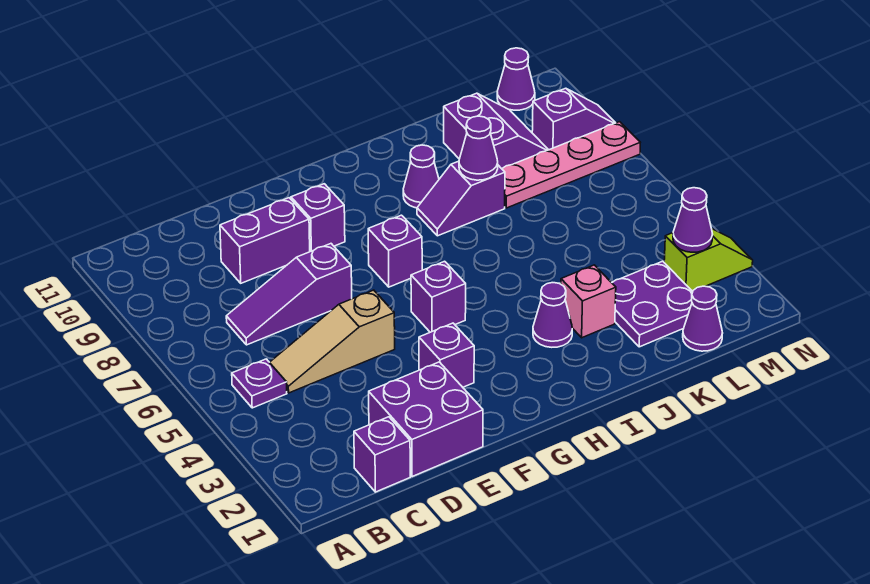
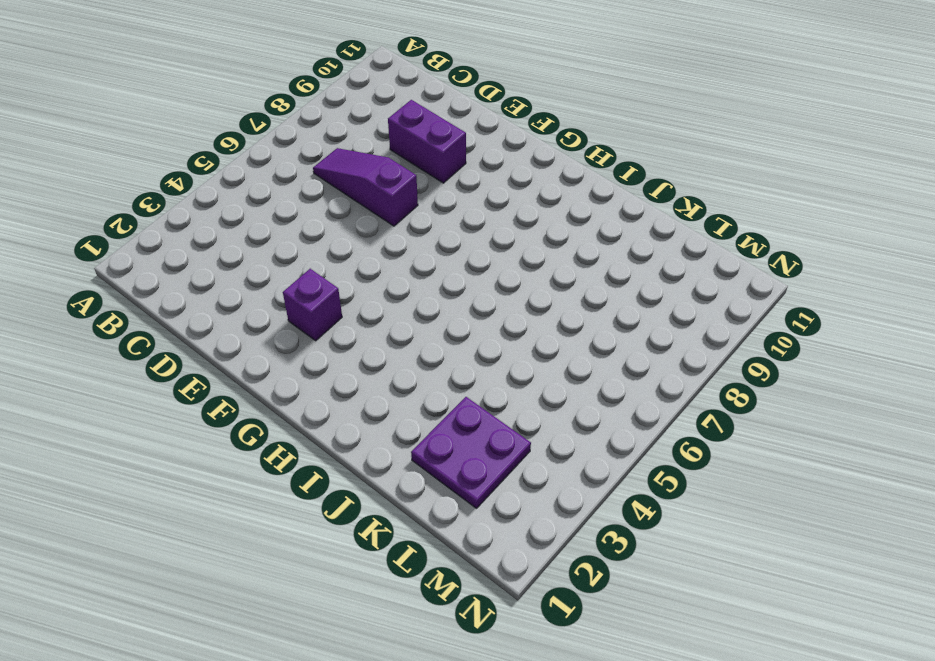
none -> purple plate B5 level 1
none -> purple brick C1 level 1
none -> tan slope C5:E5 level 1 top E

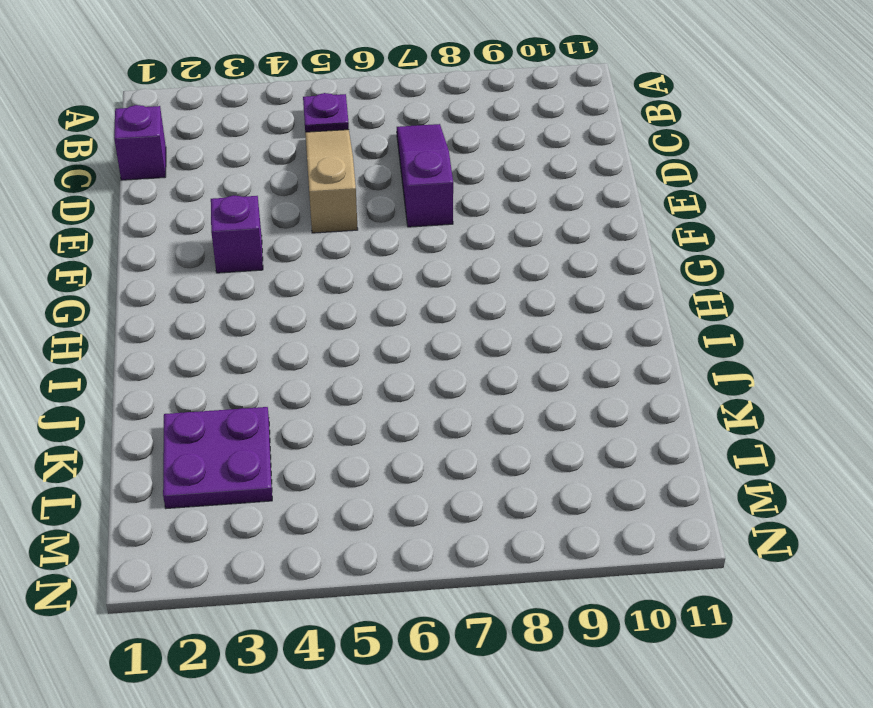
none -> purple brick D1:E2 level 1
none -> purple brick D9:E9 level 1
none -> purple brick F9 level 1

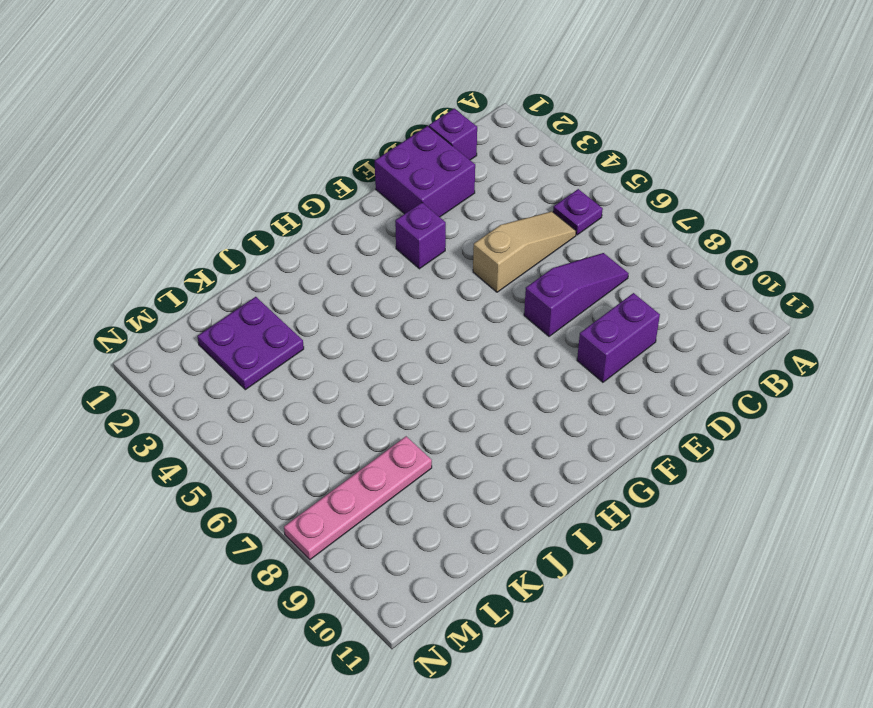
none -> purple brick F9 level 1
none -> purple brick G5 level 1
none -> purple brick G7 level 1

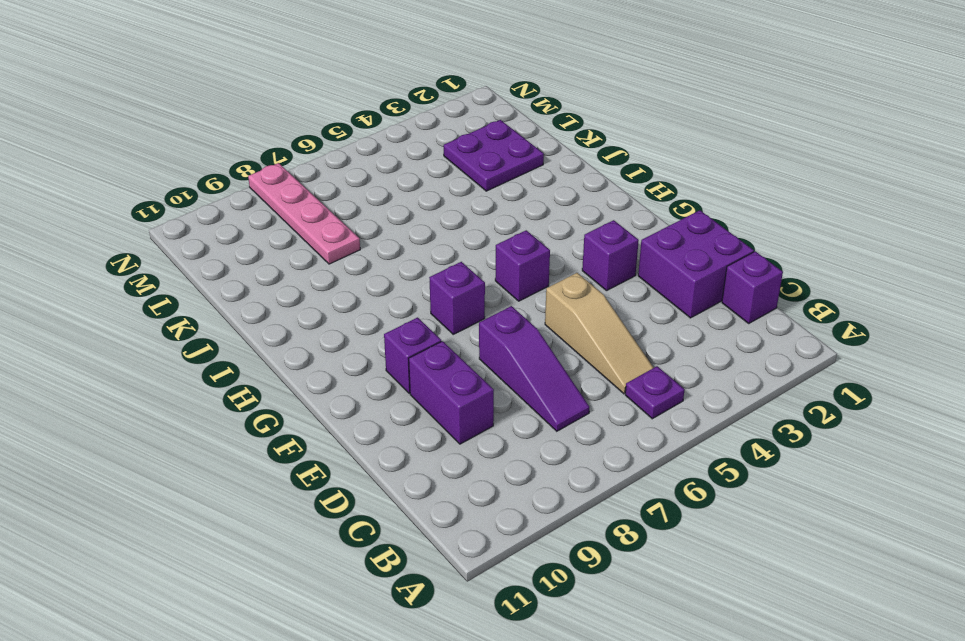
none -> purple cone I3 level 1
none -> purple slope I8:J8 level 1 top J
none -> purple cone I9 level 1

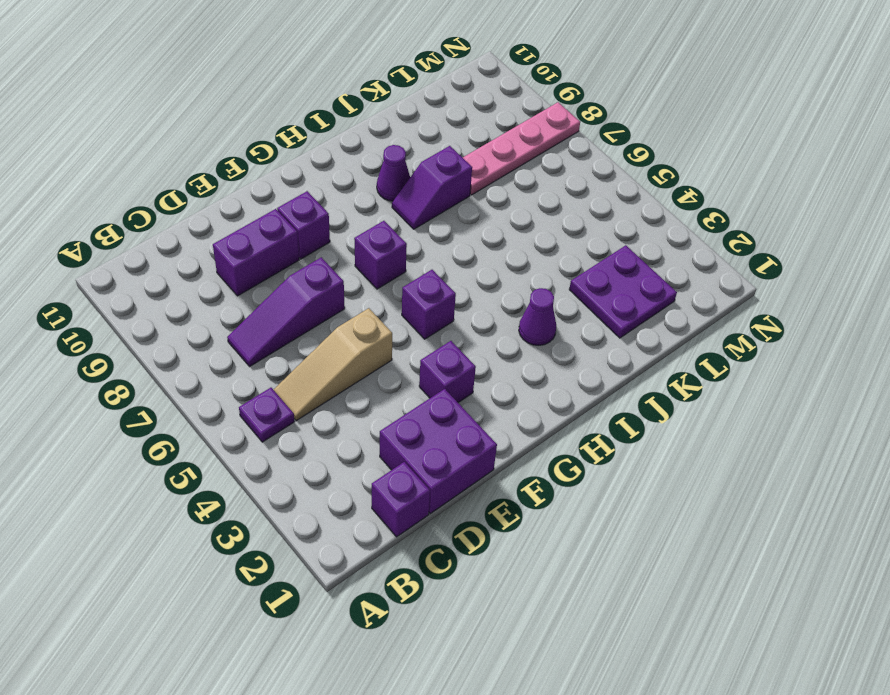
none -> pink brick J3 level 1
none -> purple slope K9:L10 level 1 top K
none -> purple cone L1 level 1

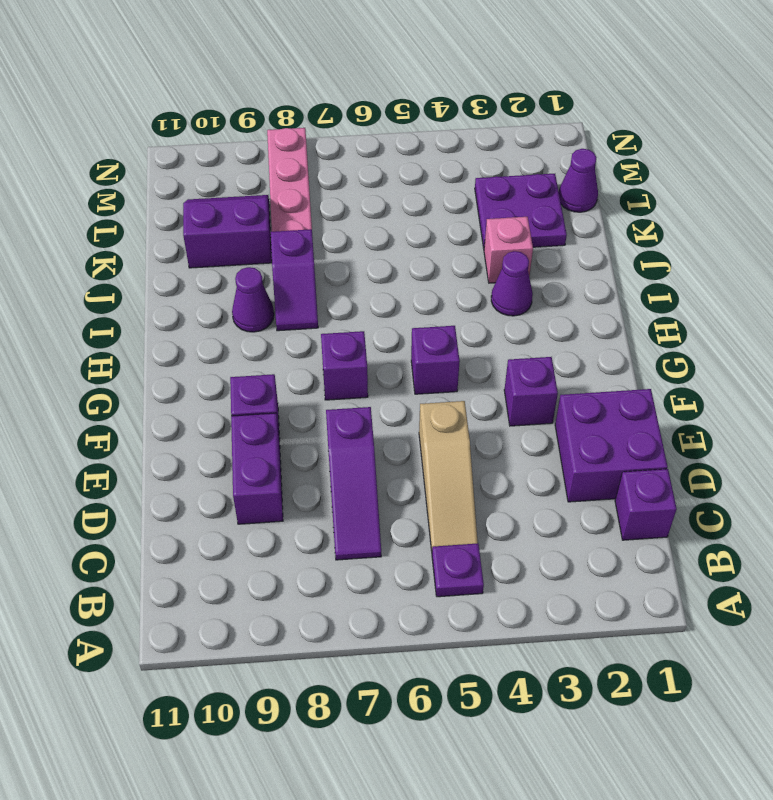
none -> lime slope M3:N3 level 1 top M
none -> purple slope M9:N9 level 1 top M
none -> purple cone M11 level 1

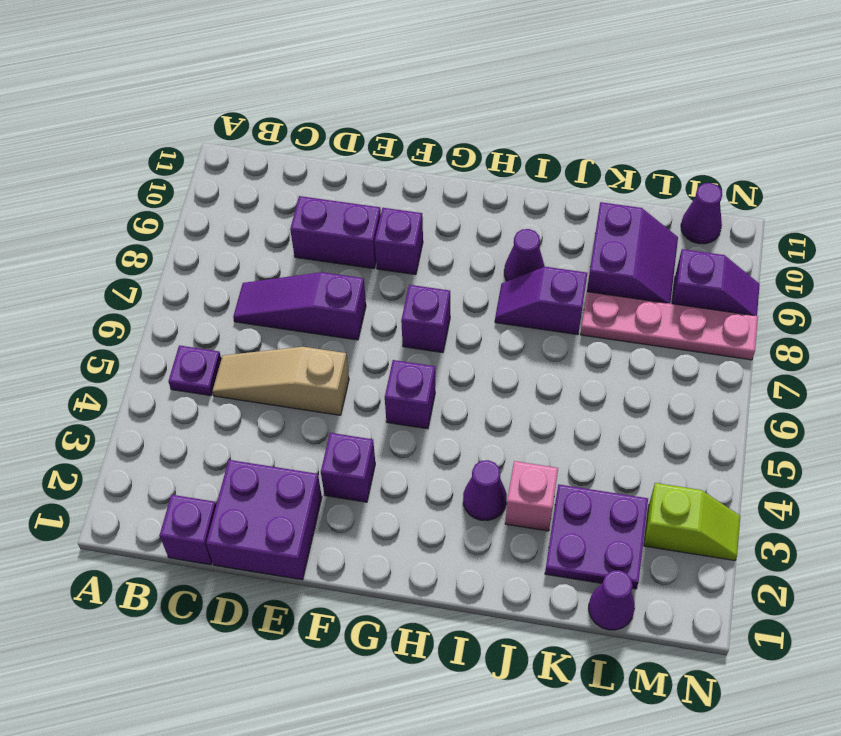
none -> purple cone J8 level 2
none -> purple cone M3 level 2

